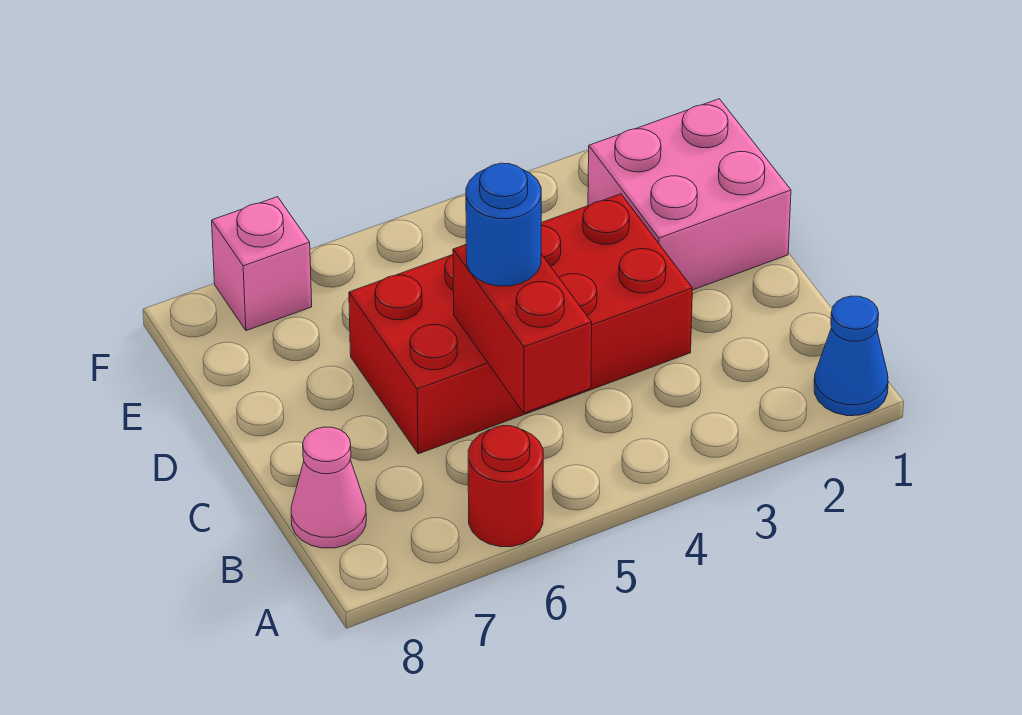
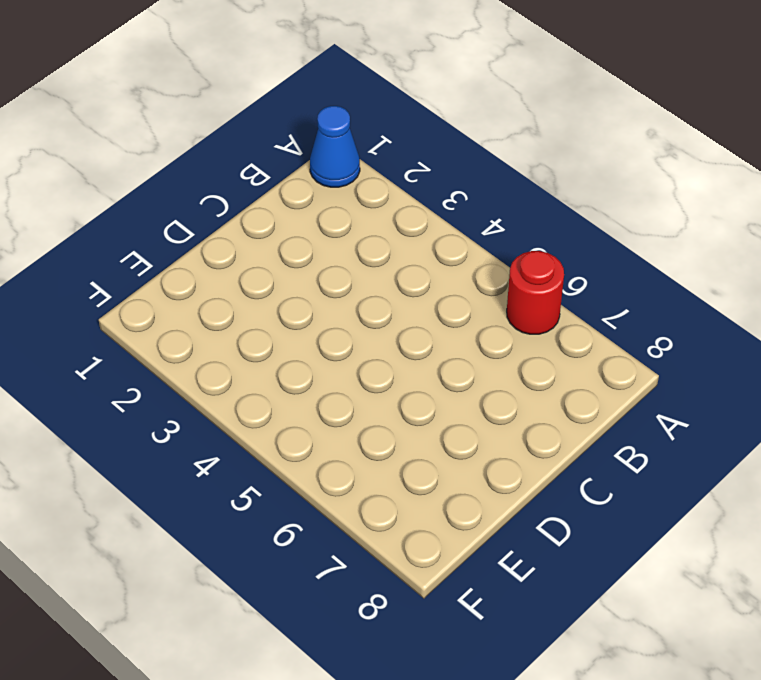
none -> pink cone B8 level 1
none -> red brick C3:D6 level 1

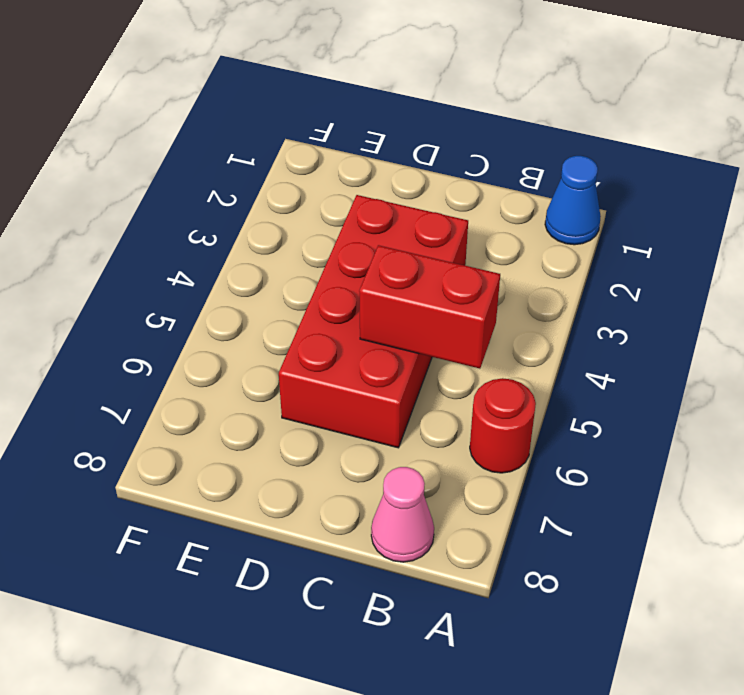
none -> pink brick D1:E2 level 1
none -> pink brick F7 level 1

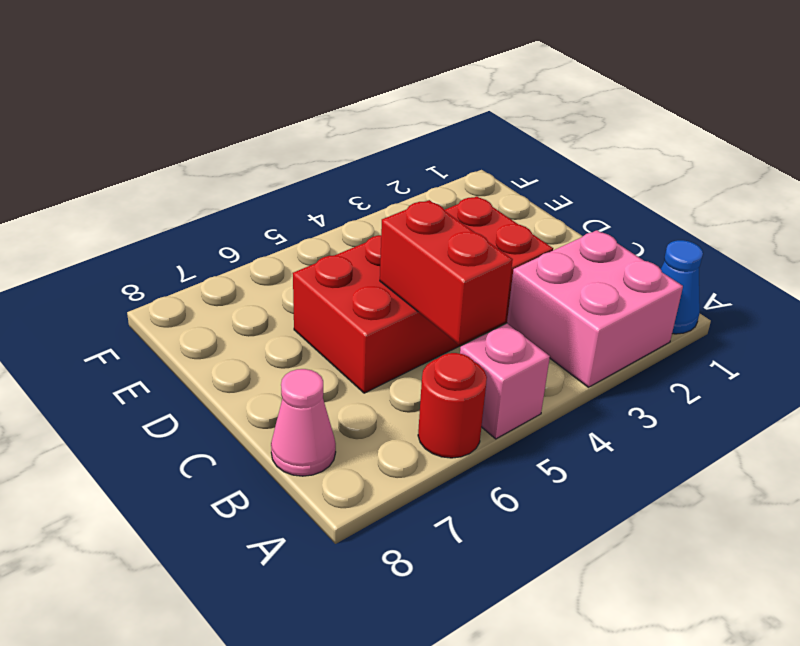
pink brick A2:B3 level 1 -> pink brick D1:E2 level 1
pink brick A5 level 1 -> pink brick F7 level 1
none -> blue round brick C5 level 3

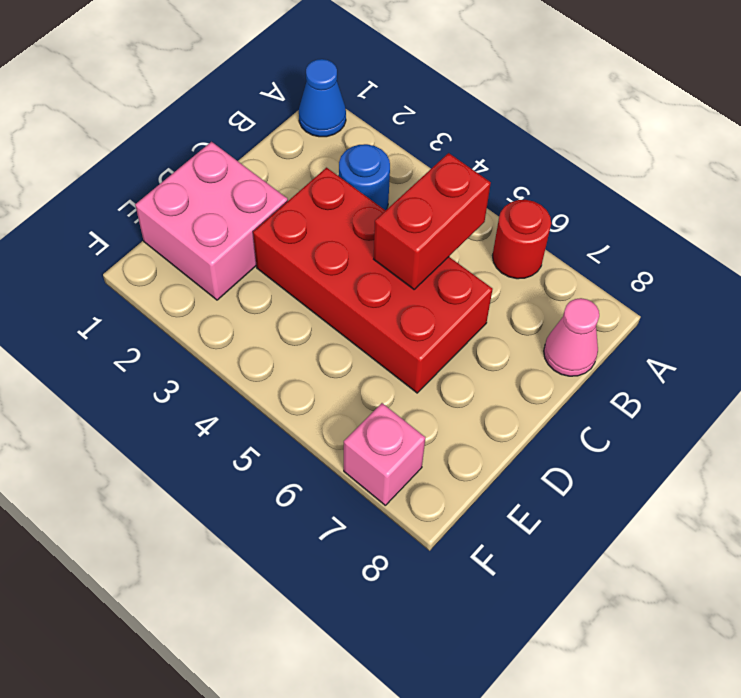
blue round brick B3 level 1 -> blue round brick C5 level 3

